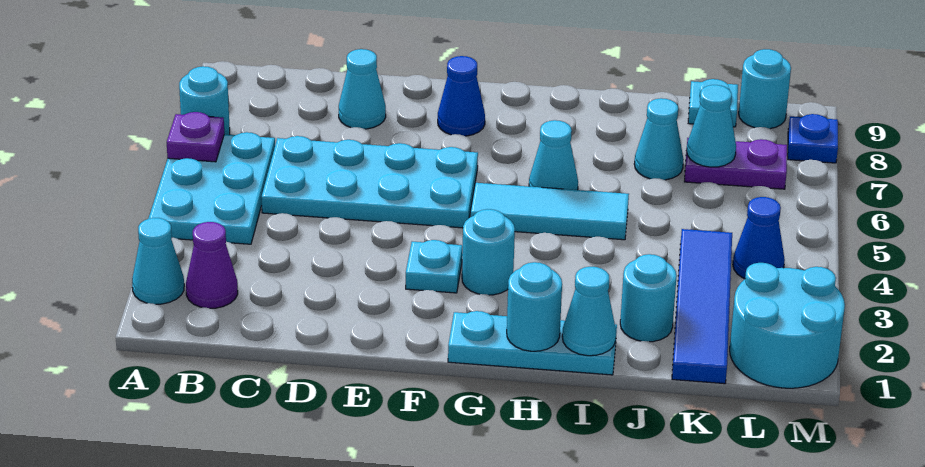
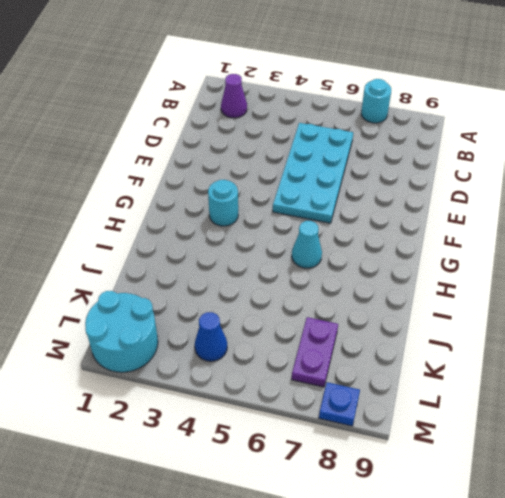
none -> cyan cone A2 level 1
none -> cyan plate A4:B6 level 1
none -> cyan cone D8 level 1

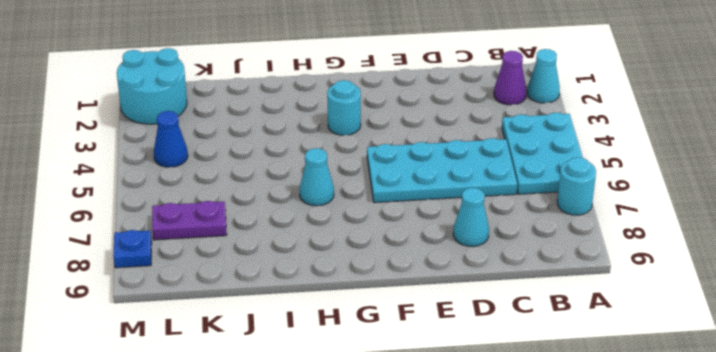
none -> cyan plate F3 level 1
none -> blue cone F8 level 1
none -> cyan plate G1:I1 level 1

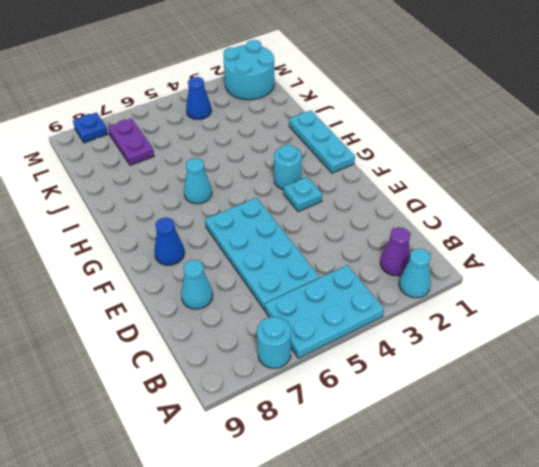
none -> cyan tile G5:I5 level 1
none -> cyan round brick J2 level 1
none -> cyan cone J7 level 1

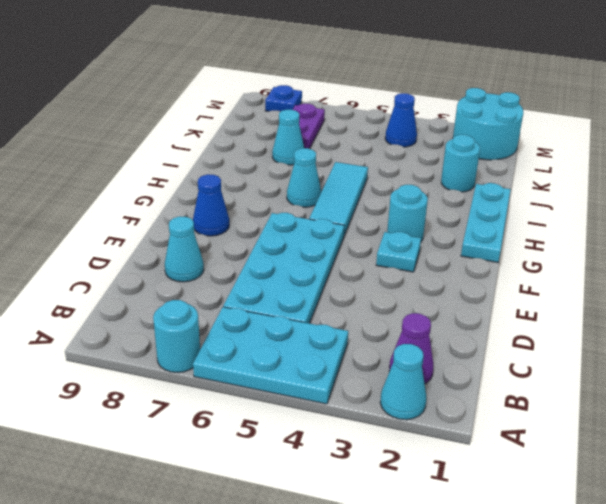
none -> blue tile K1:K4 level 1
none -> cyan plate K9 level 1
none -> cyan round brick L9 level 1

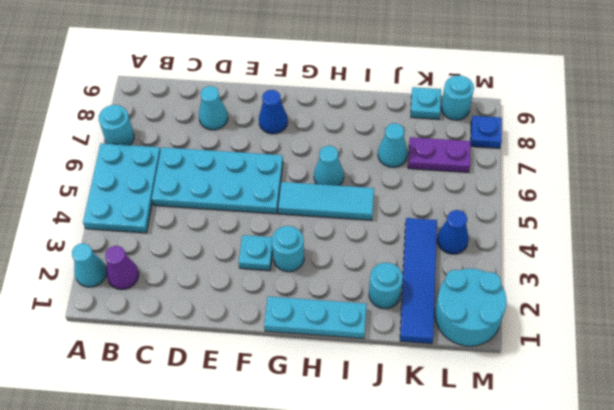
none -> purple plate A6 level 2
none -> cyan round brick H1 level 2
none -> cyan cone I1 level 2

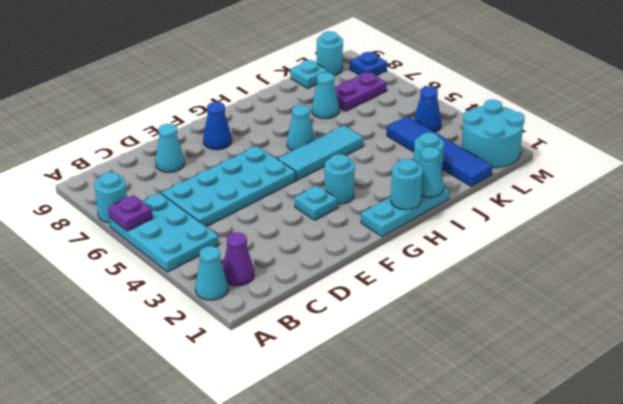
none -> cyan cone K7 level 2

